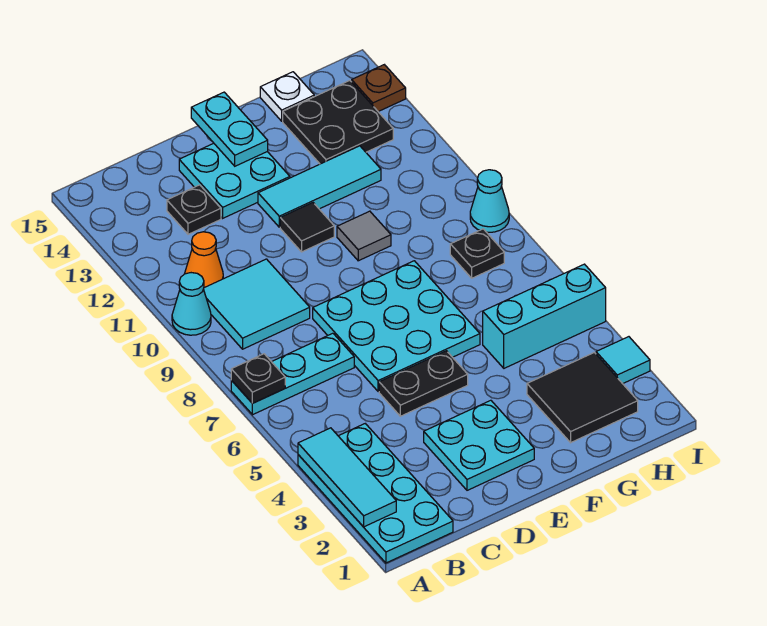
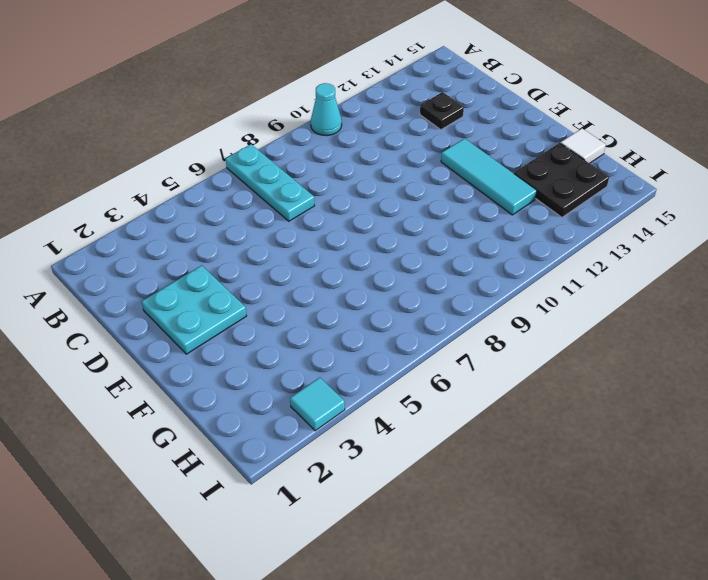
white tile G15 level 1 -> white plate G15 level 1
none -> cyan plate A1:B4 level 1
none -> cyan tile B9:C10 level 1
none -> orange cone B11 level 1

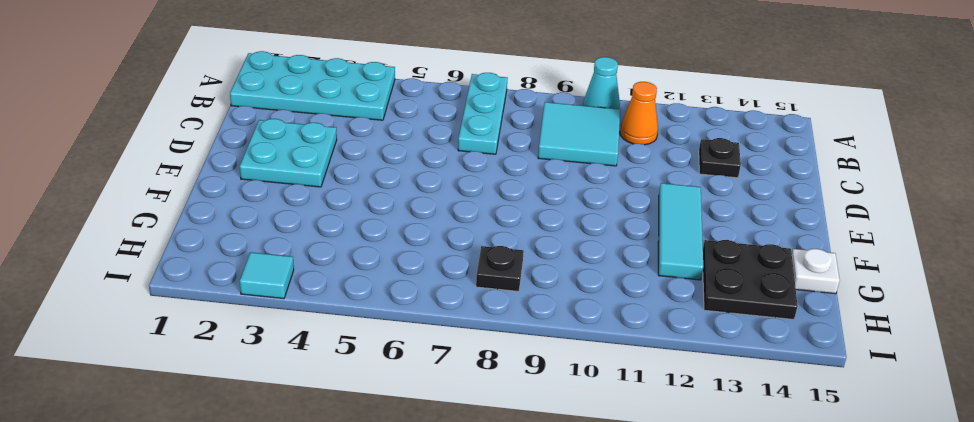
none -> black plate D5:E5 level 1
none -> cyan plate D6:F8 level 1
none -> cyan plate D13:E14 level 1

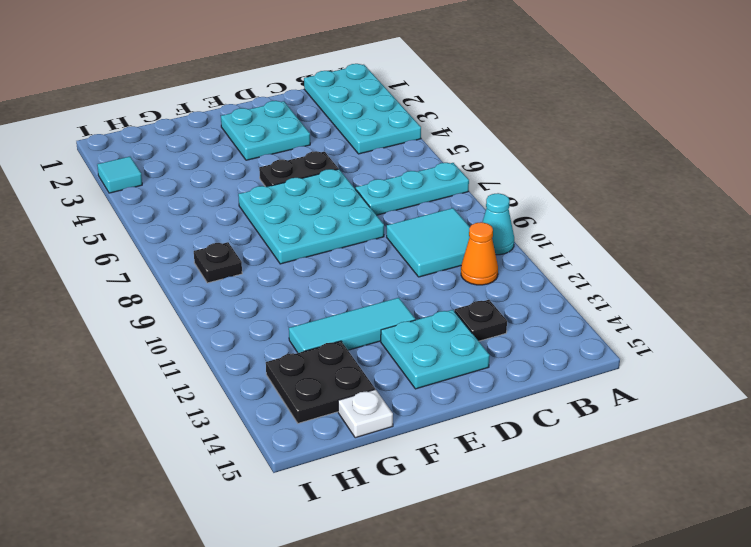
none -> black tile E11 level 1
none -> grey tile F10 level 1
none -> black tile G2:H3 level 1

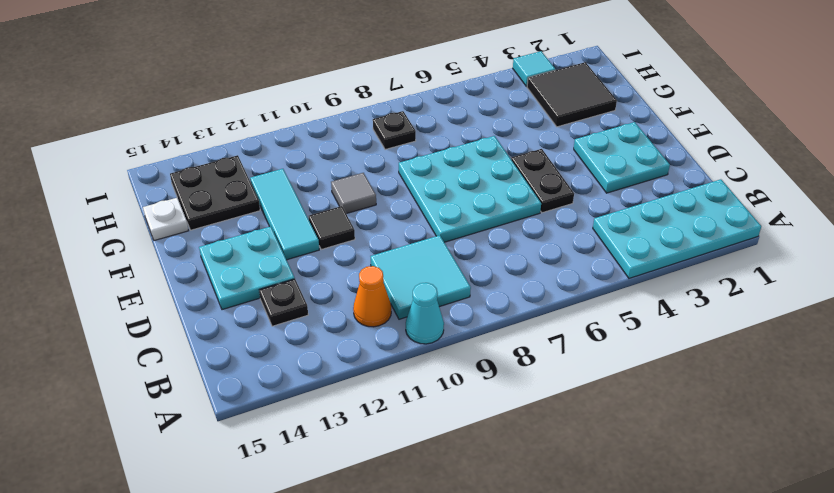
none -> cyan plate A7:C7 level 1
none -> cyan brick G5:I5 level 1
none -> cyan cone I9 level 1

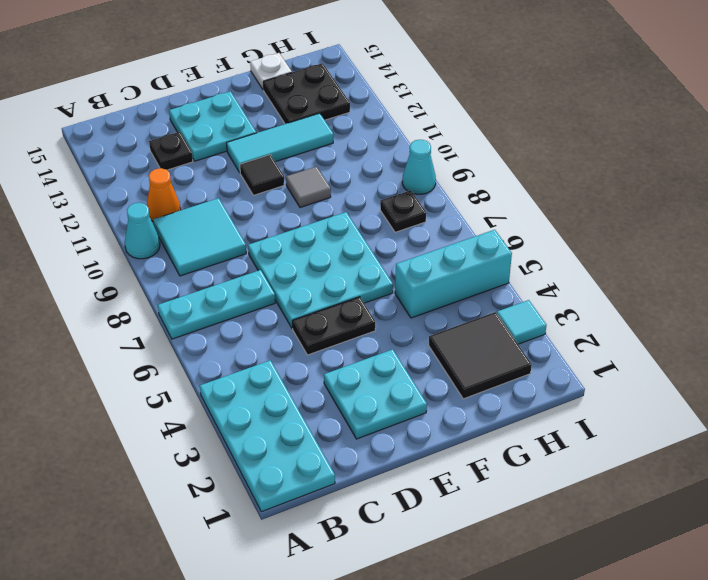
none -> brown plate I14 level 1
none -> cyan tile A2:A4 level 2
none -> black plate A7 level 2

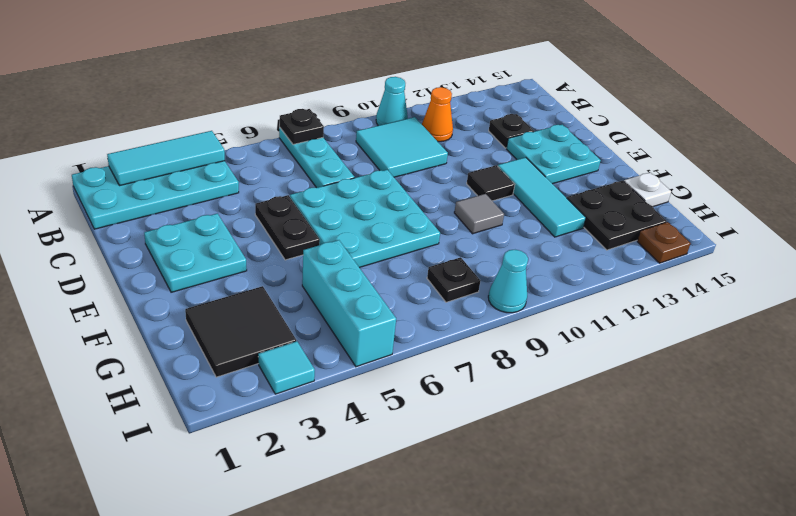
none -> cyan plate E14:E15 level 2

